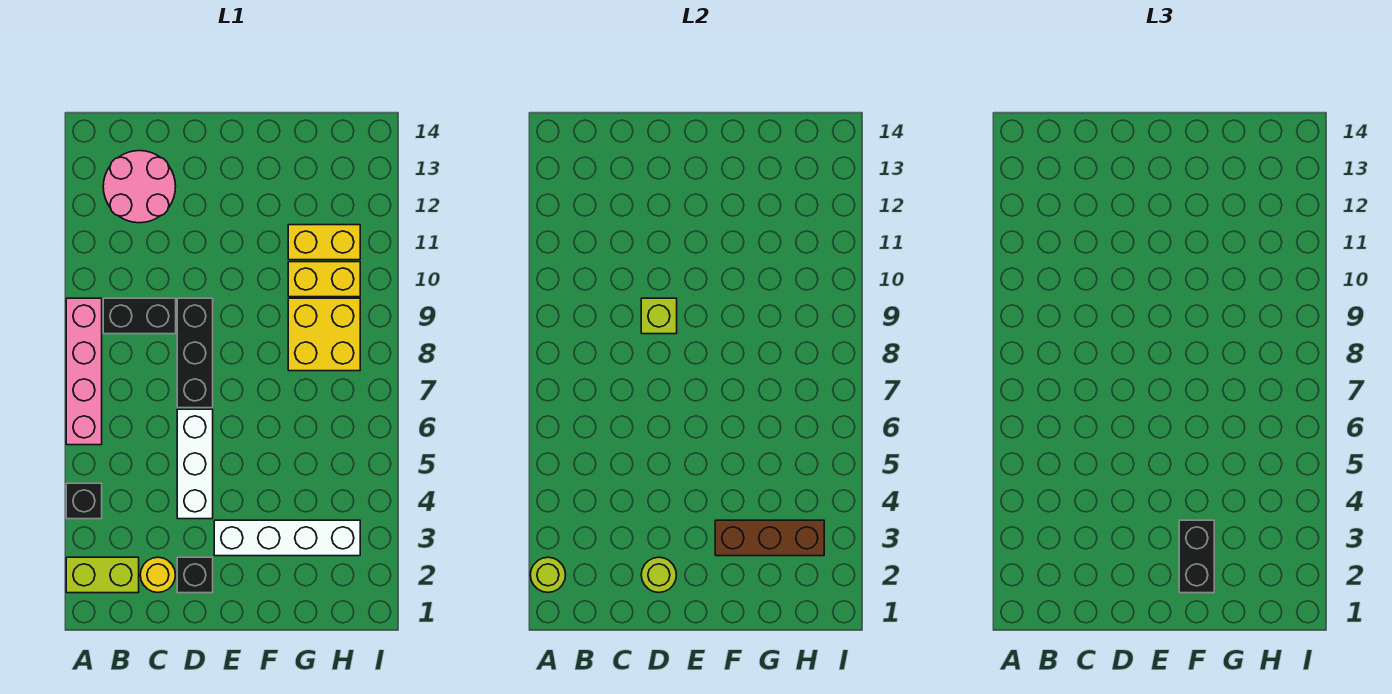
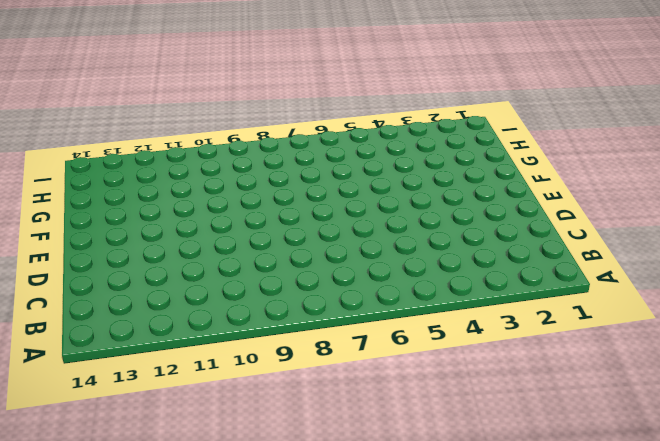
none -> lime brick A2:B2 level 1
none -> black brick A4 level 1
none -> pink brick A6:A9 level 1

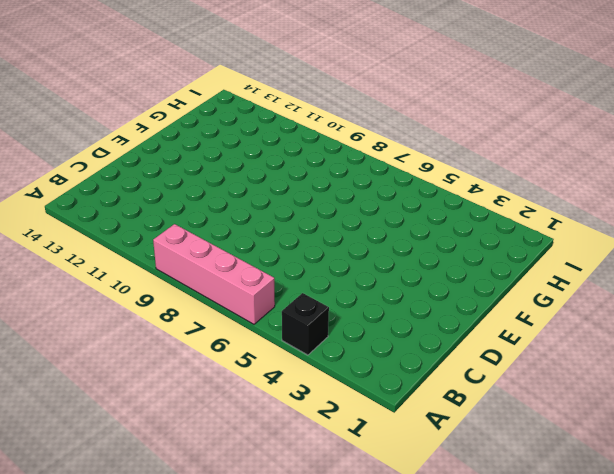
none -> lime brick A2:B2 level 1
none -> black brick B9:C9 level 1
none -> pink round brick B12:C13 level 1

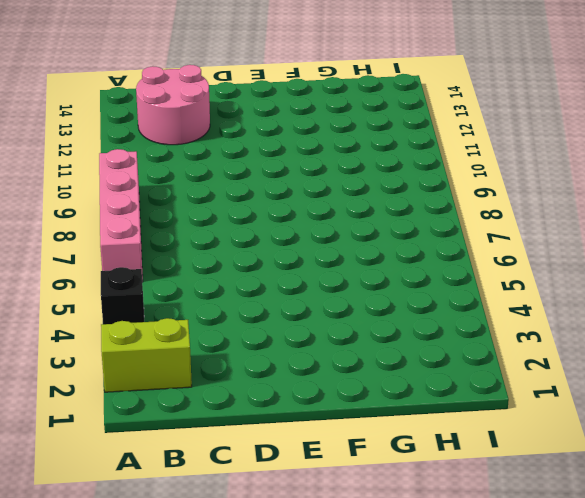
none -> black brick B9:C9 level 1
none -> yellow round brick C2 level 1
none -> black brick D2 level 1

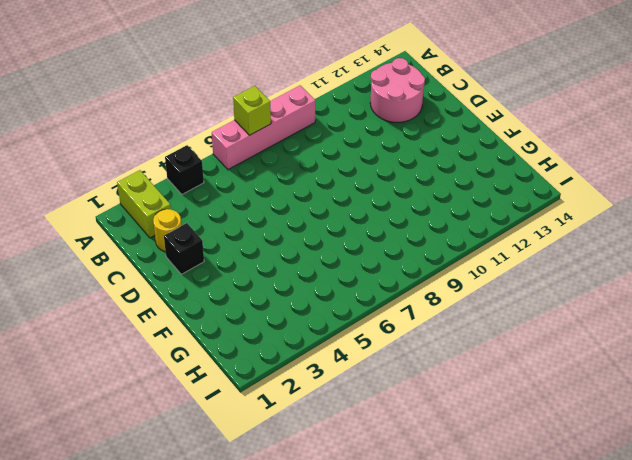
lime brick A7 level 2 -> lime brick D9 level 2
none -> black brick B9:C9 level 1
none -> white brick D4:D6 level 1
none -> black brick D7:D9 level 1

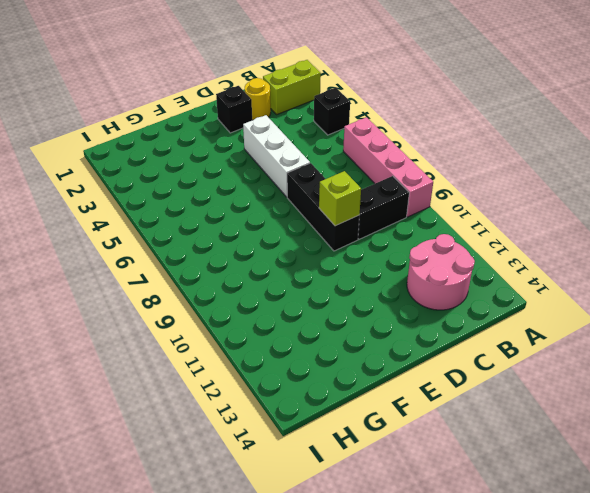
none -> white brick E3:H3 level 1
none -> yellow brick G8:H9 level 1
none -> yellow brick G10:H10 level 1

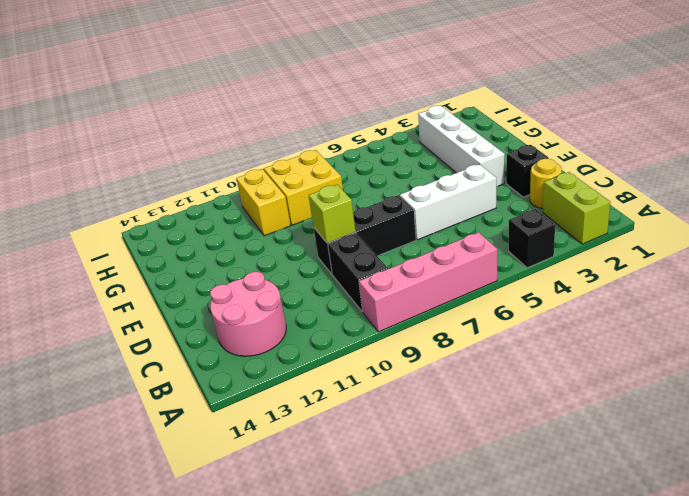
none -> yellow brick G11:H11 level 1
none -> lime round brick A2 level 2
none -> lime round brick D2 level 2

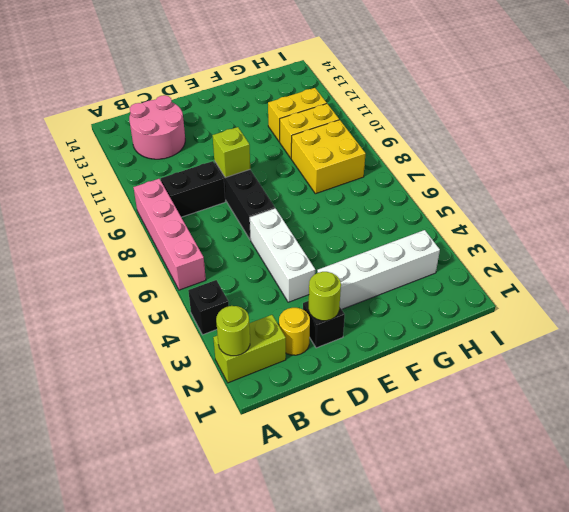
none -> brown brick F3:H3 level 2
none -> black brick F2:F3 level 3

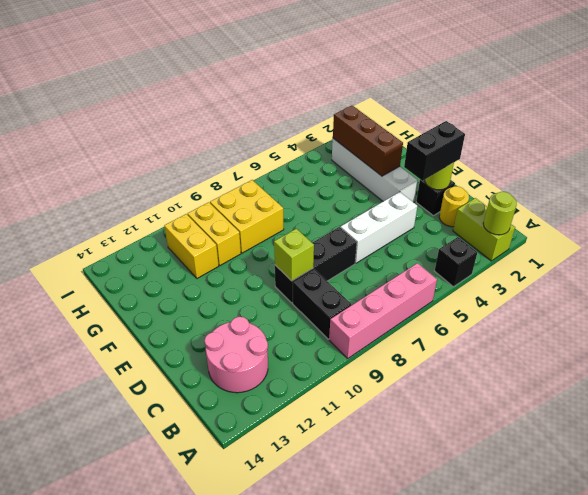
black brick D2:D3 level 3 -> black brick F2:F3 level 3

